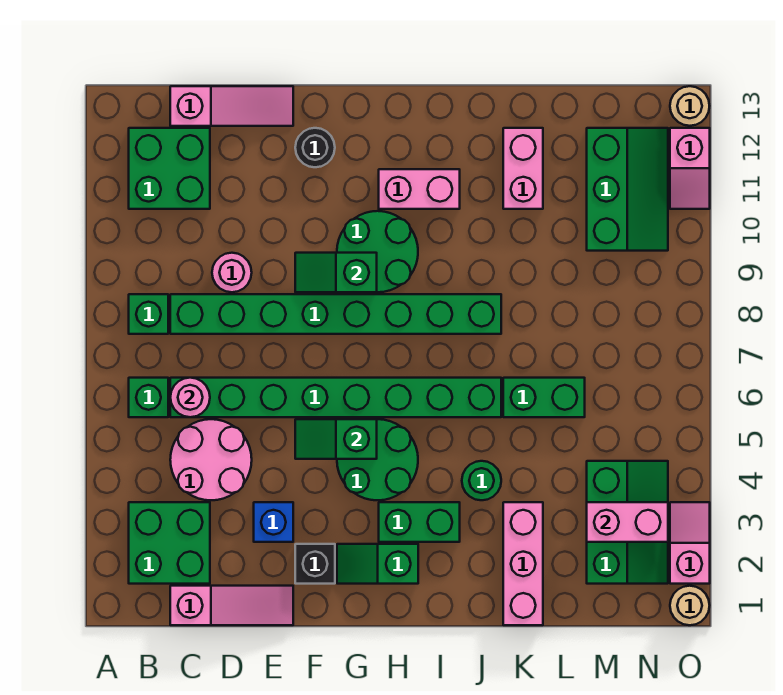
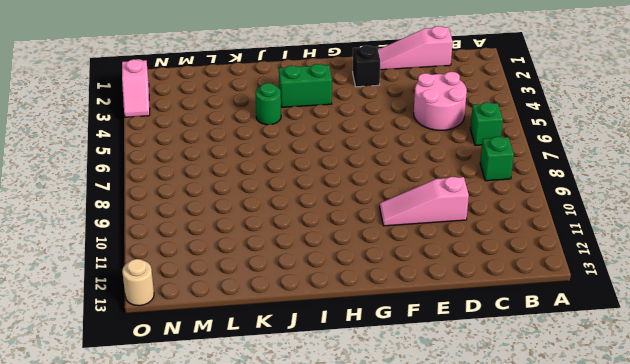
pink slope D10:F10 level 1 top D -> pink slope C13:E13 level 1 top C
none -> green brick B2:C3 level 1
none -> green brick B11:C12 level 1
none -> green brick C6:J6 level 1
none -> green brick C8:J8 level 1

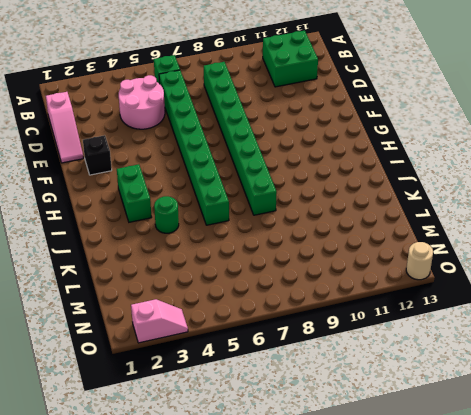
none -> green brick B2:C3 level 1
none -> green brick B8 level 1
none -> pink slope C13:E13 level 1 top C
none -> pink round brick D9 level 1

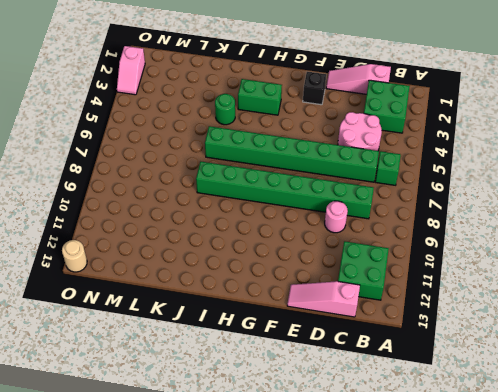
none -> green brick B8 level 1
none -> blue brick E3 level 1
none -> black round brick F12 level 1
none -> green slope G2:H2 level 1 top H

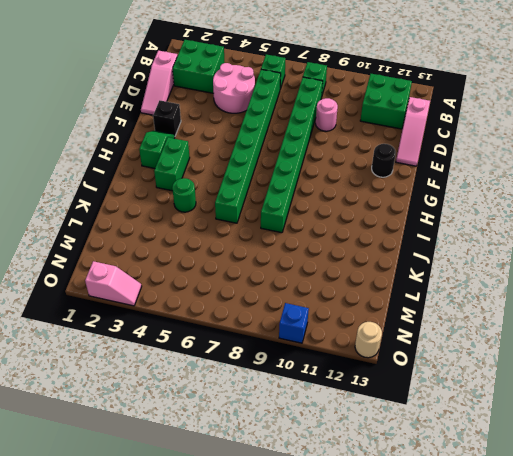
blue brick O10 level 1 -> blue brick E3 level 1
none -> green round brick G4:H5 level 1
none -> green round brick G9:H10 level 1
none -> pink brick H11:I11 level 1
none -> pink brick K1:K3 level 1

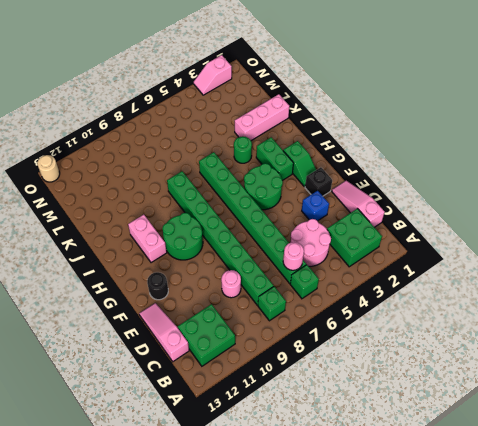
none -> green brick K6:L6 level 1
none -> pink brick K11:K12 level 1
none -> green slope M2:N4 level 1 top M
none -> green slope M10:N12 level 1 top M

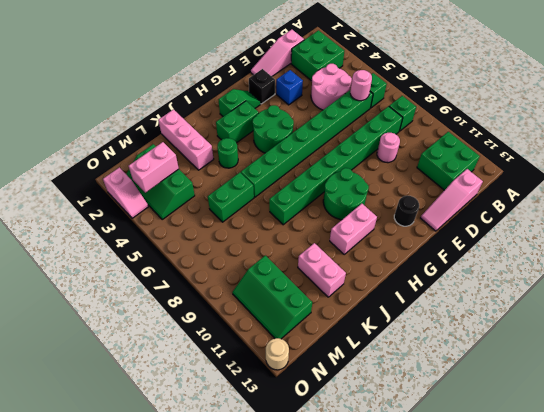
none -> tan round brick O1 level 1
none -> pink slope O11:O12 level 1 top 12
none -> green slope F5:G5 level 2 top G
none -> green slope F9:G9 level 2 top G

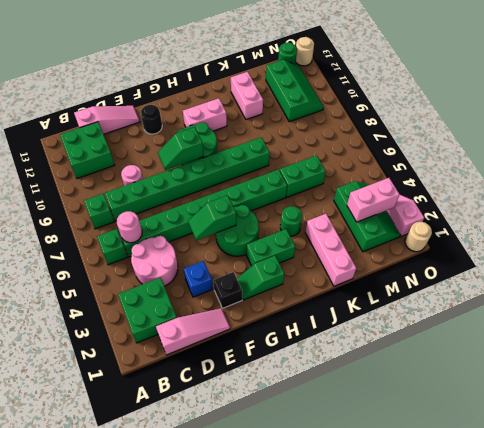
green round brick N13 level 1 -> none
none -> pink slope O11:O12 level 1 top 12

